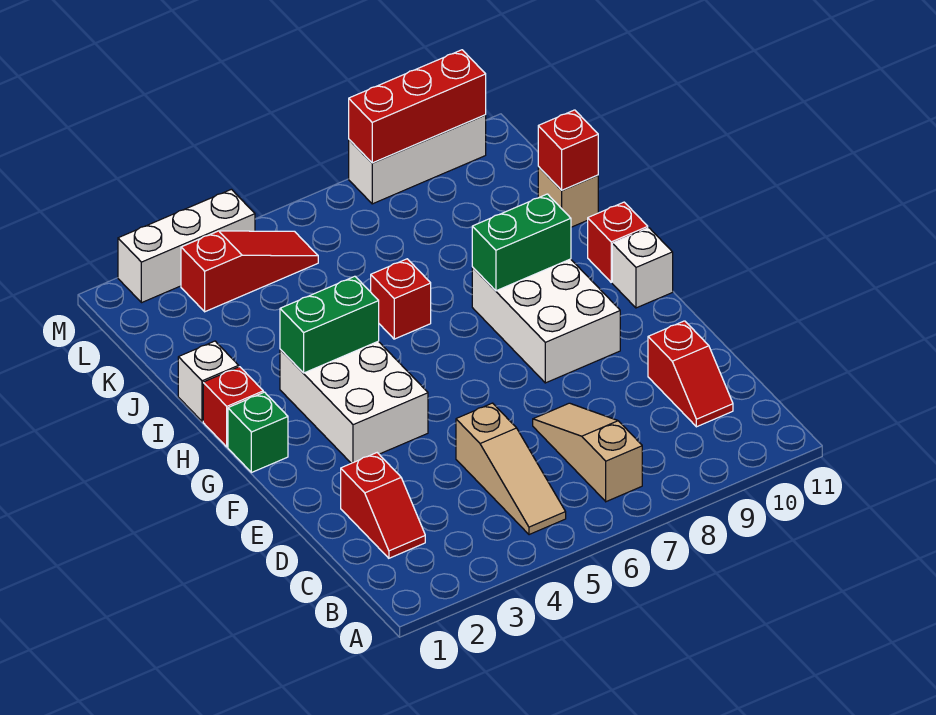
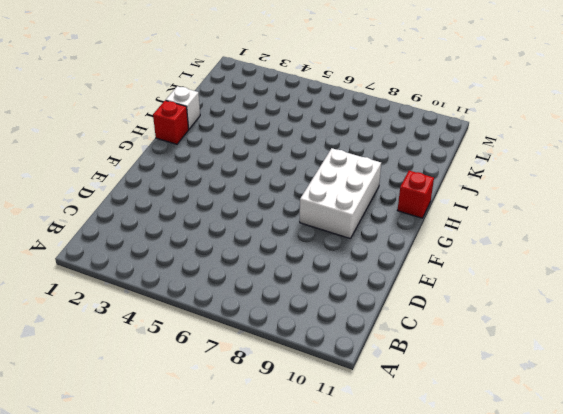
none -> tan slope B5:D5 level 1 top D
none -> tan slope B7:D7 level 1 top B
none -> red slope C2:D2 level 1 top D

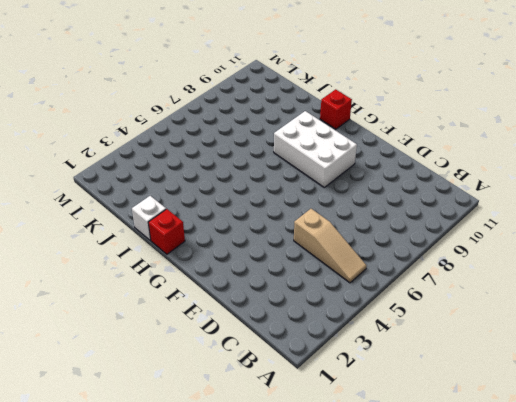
none -> tan slope B7:D7 level 1 top B
none -> red slope C2:D2 level 1 top D
none -> red slope C10:D10 level 1 top D

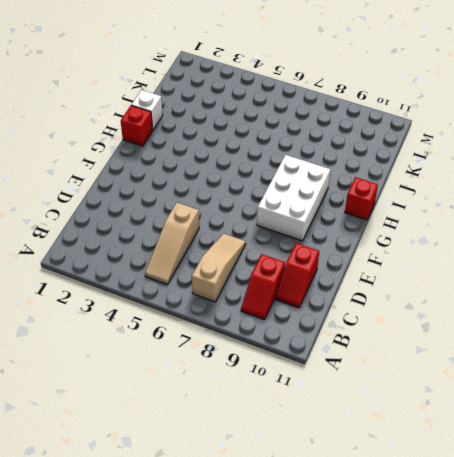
red slope B9:C9 level 1 top C -> red slope C2:D2 level 1 top D
none -> white brick F3:H4 level 1
none -> green brick G1 level 1
none -> white brick G11 level 1

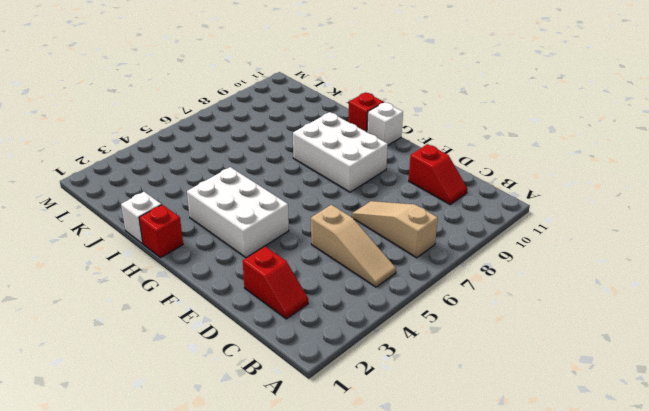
none -> green brick G1 level 1
none -> red brick I6 level 1
none -> tan brick J11 level 1

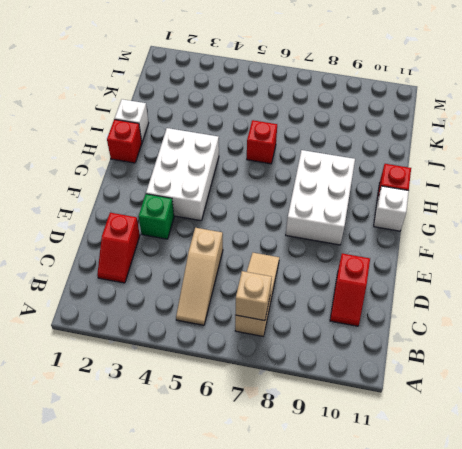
tan brick B7 level 2 -> tan brick J11 level 1
green brick E3 level 1 -> green brick G1 level 1
none -> red slope L3:L5 level 1 top 3
none -> white brick M2:M4 level 1
none -> white brick M8:M10 level 1

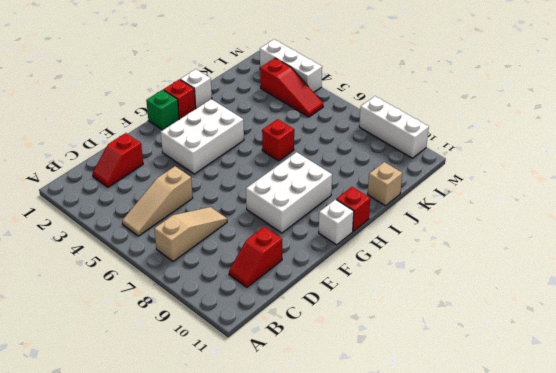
none -> green brick H3:H4 level 2
none -> green brick H8:H9 level 2
none -> red brick J11 level 2

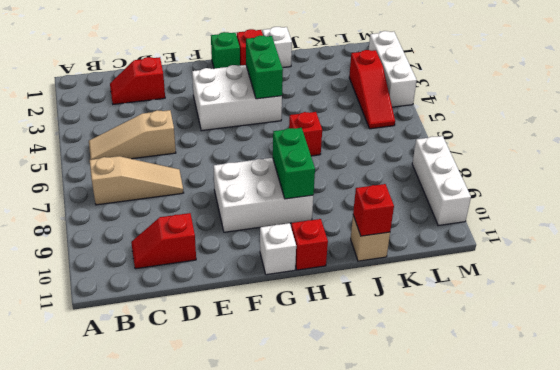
none -> red brick M8:M10 level 2

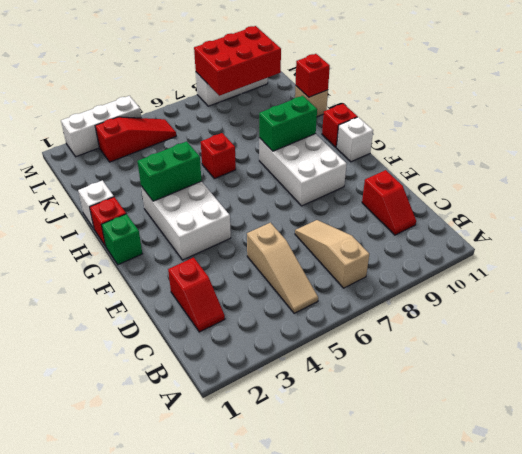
red brick L8:M10 level 2 -> red brick M8:M10 level 2

